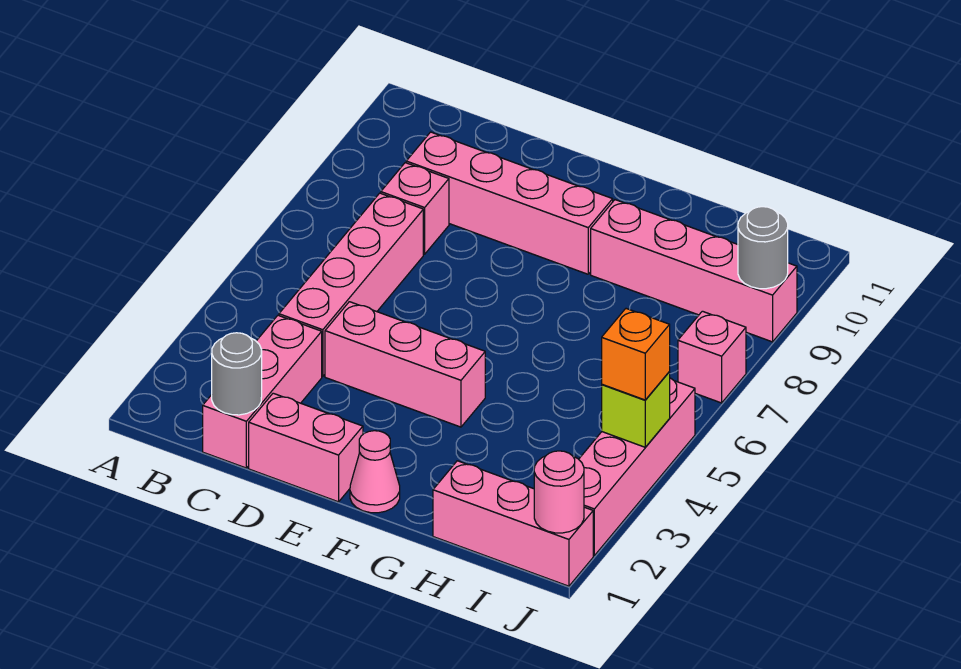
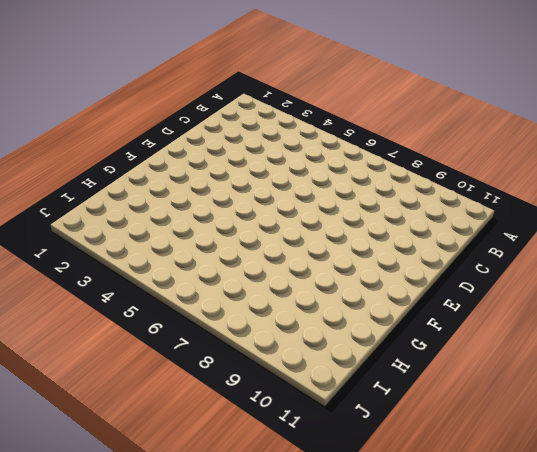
none -> pink brick C1:C3 level 1
none -> pink brick C4:C7 level 1
none -> pink brick C8 level 1

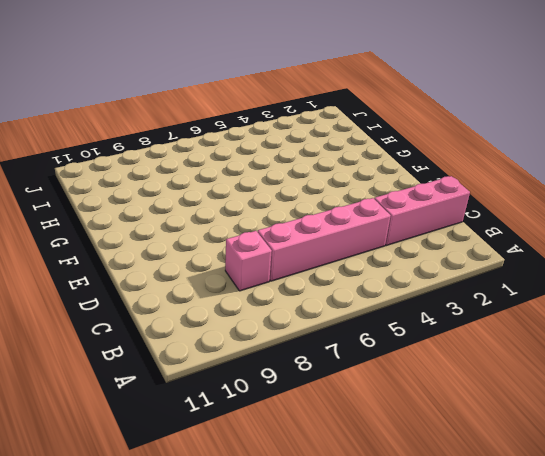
none -> pink brick C9:F9 level 1
none -> pink brick D1:E1 level 1
none -> pink brick D4:F4 level 1

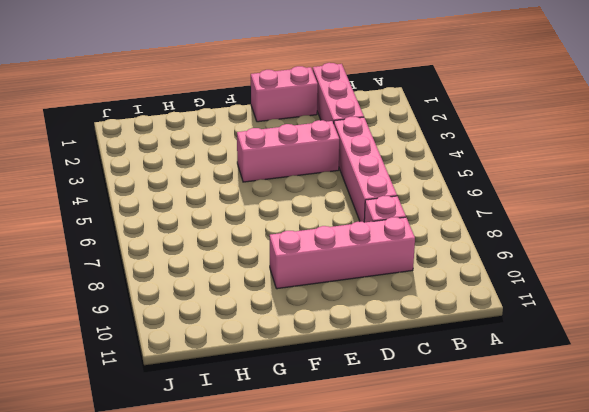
none -> pink cone F1 level 1
none -> pink brick G9:J9 level 1
none -> pink brick H1:J1 level 1

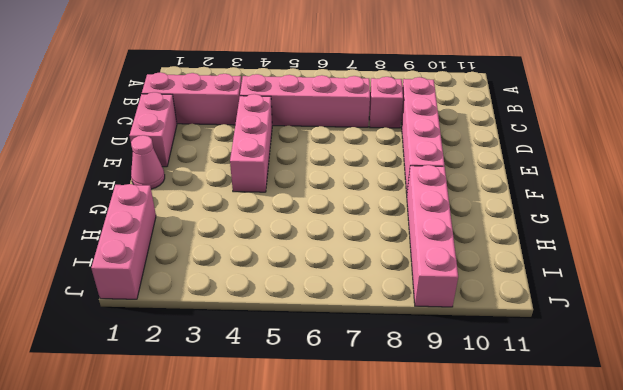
none -> pink brick J2:J5 level 1
none -> pink brick J7 level 1
none -> grey round brick C1 level 2

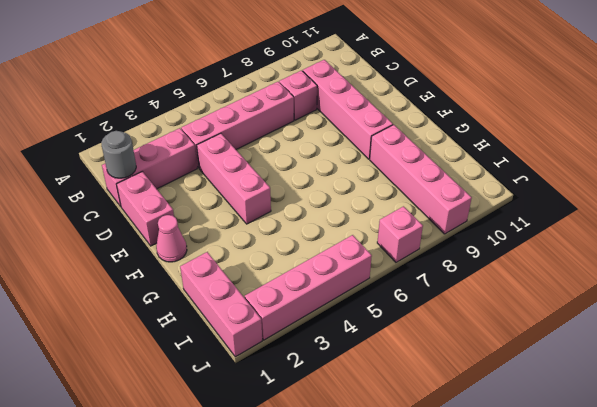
none -> pink round brick J1 level 2
none -> lime brick J4 level 2
none -> grey round brick J9 level 2

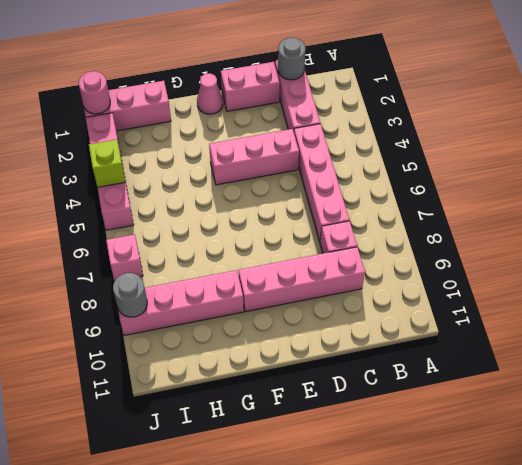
none -> orange brick J4 level 3

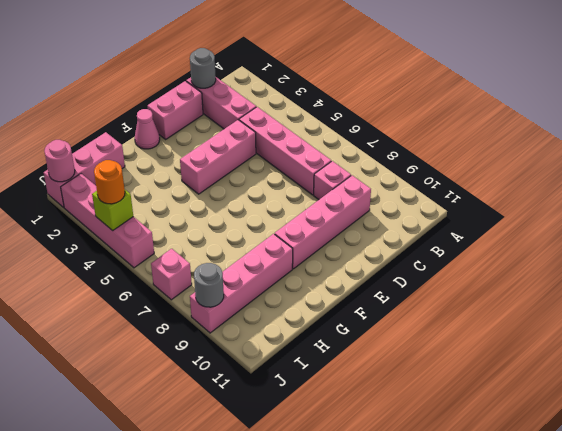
orange round brick J4 level 3 -> orange brick J4 level 3

